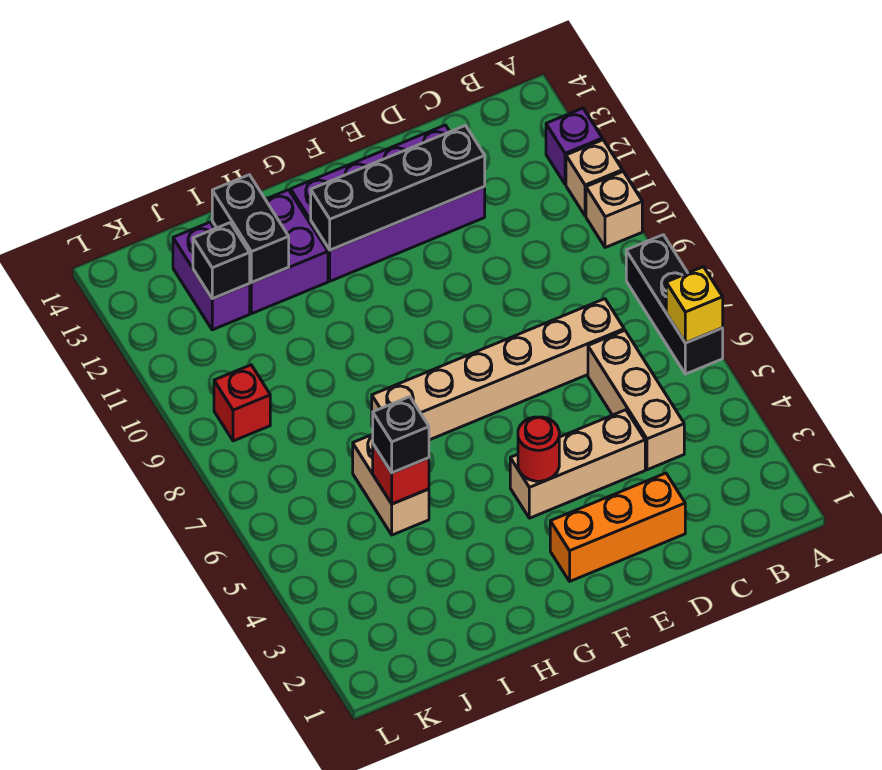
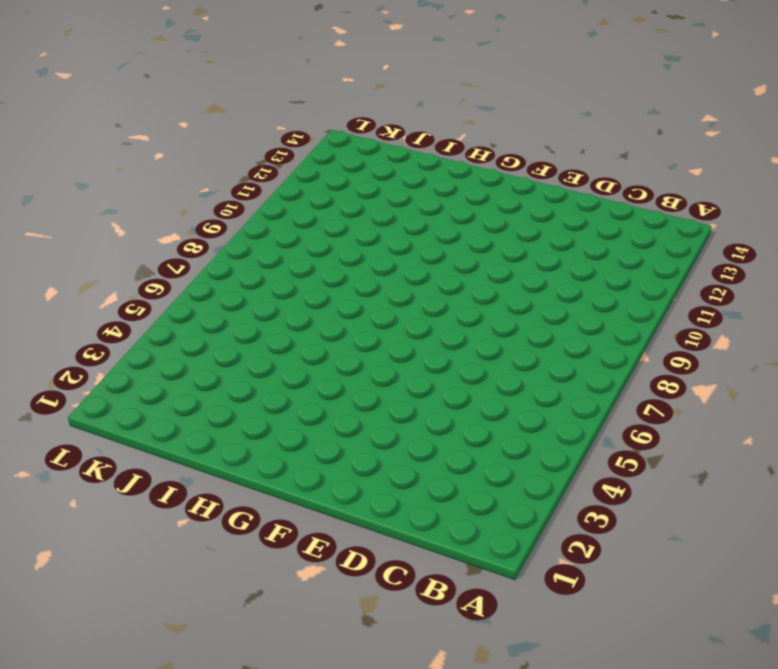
none -> black brick A6:A8 level 1
none -> tan brick A10 level 1
none -> tan brick A11 level 1

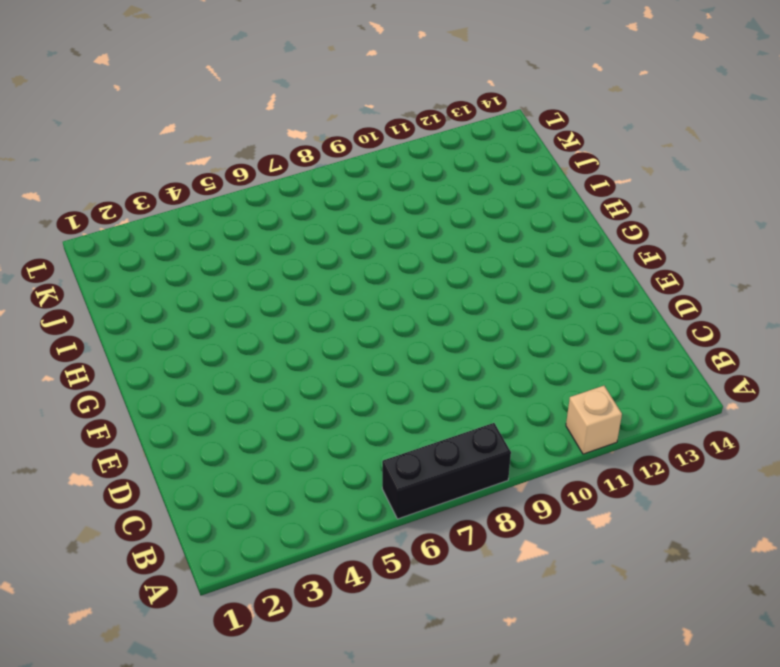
none -> tan brick A10 level 1
none -> purple brick A12 level 1
none -> tan brick C4:C6 level 1

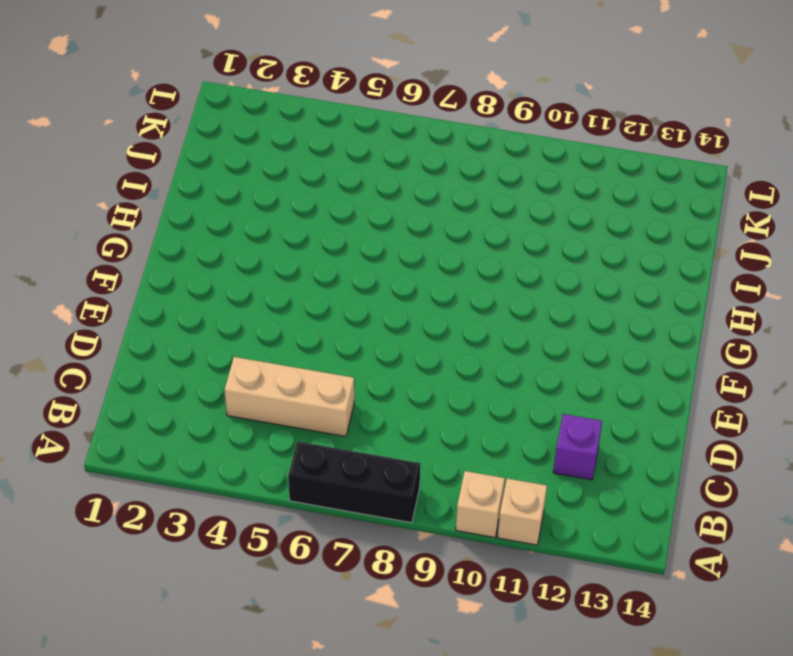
purple brick C12 level 1 -> purple brick A12 level 1
none -> tan brick C7:H7 level 1
none -> orange brick D2:F2 level 1
none -> tan brick D4:F4 level 1

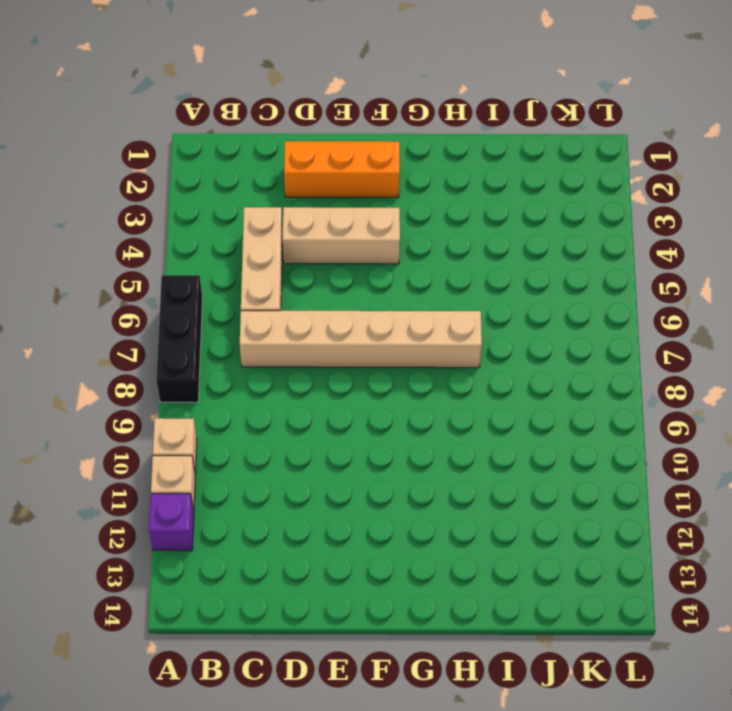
none -> purple brick D12:G13 level 1
none -> purple brick H12:I13 level 1
none -> tan brick I5:I6 level 1

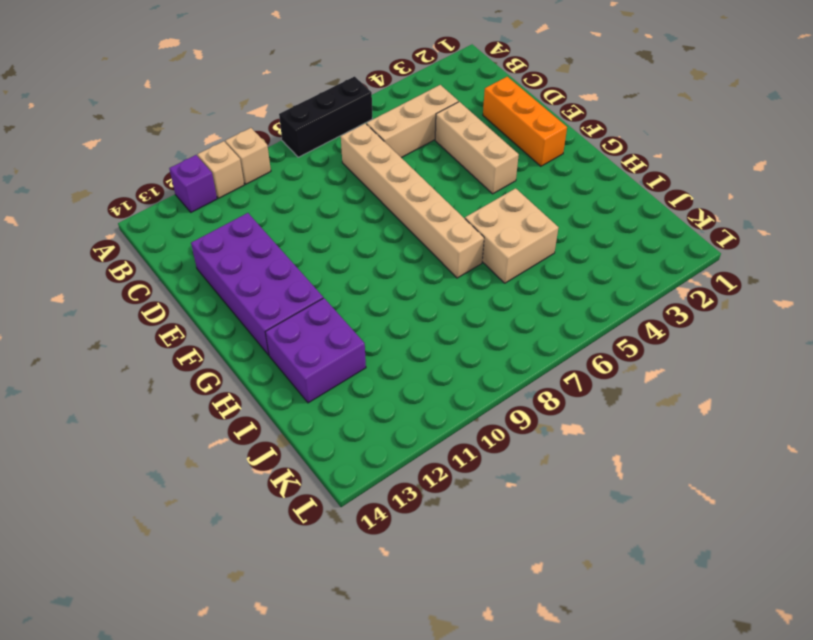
tan brick H5:I6 level 1 -> tan brick I5:I6 level 1
none -> purple brick J12:J13 level 1
none -> red brick K9 level 1
none -> yellow brick A6 level 2

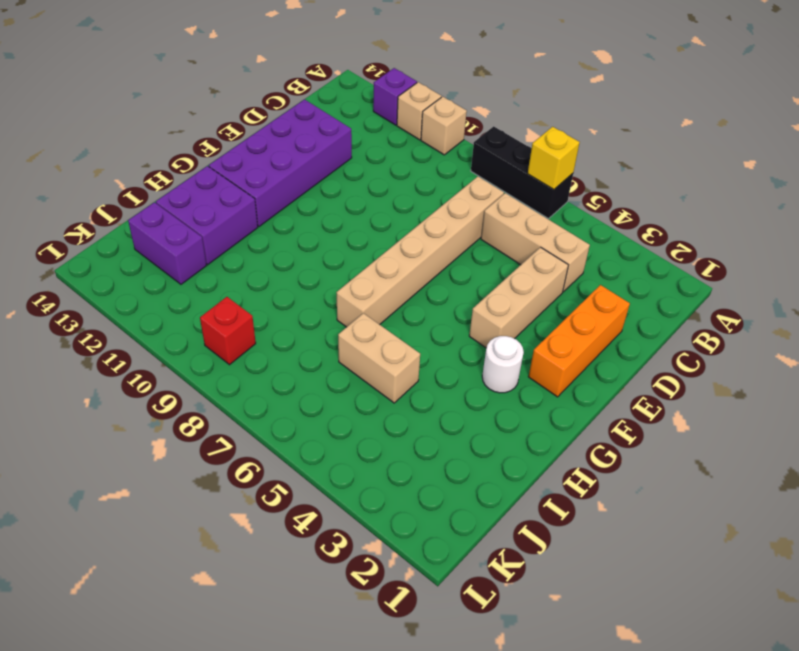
white round brick G3 level 1 -> none
none -> black brick D12:G12 level 2
none -> red round brick F4 level 2
none -> red brick I5 level 2

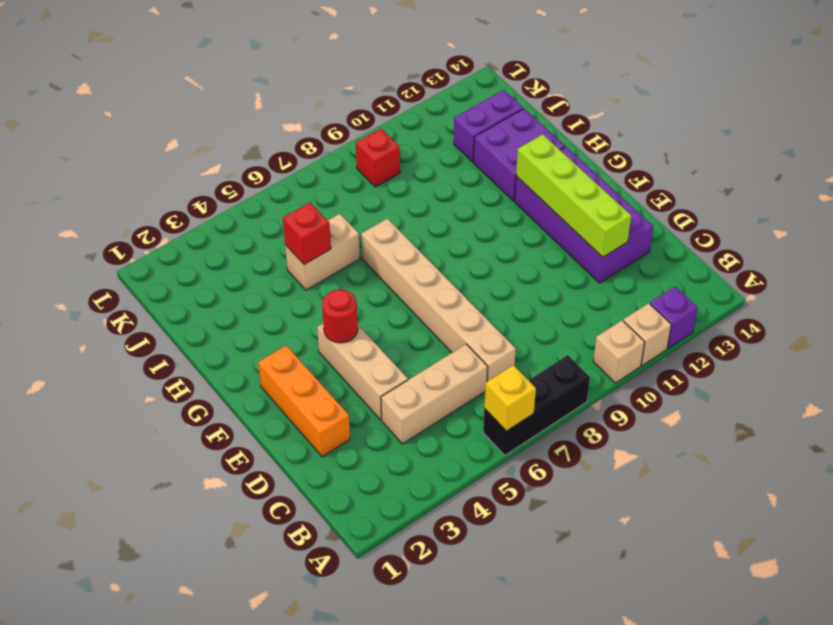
lime brick D12:G12 level 2 -> black brick D12:G12 level 2
none -> black brick I12:I13 level 2
none -> black brick J12 level 2
none -> black brick I5 level 3

